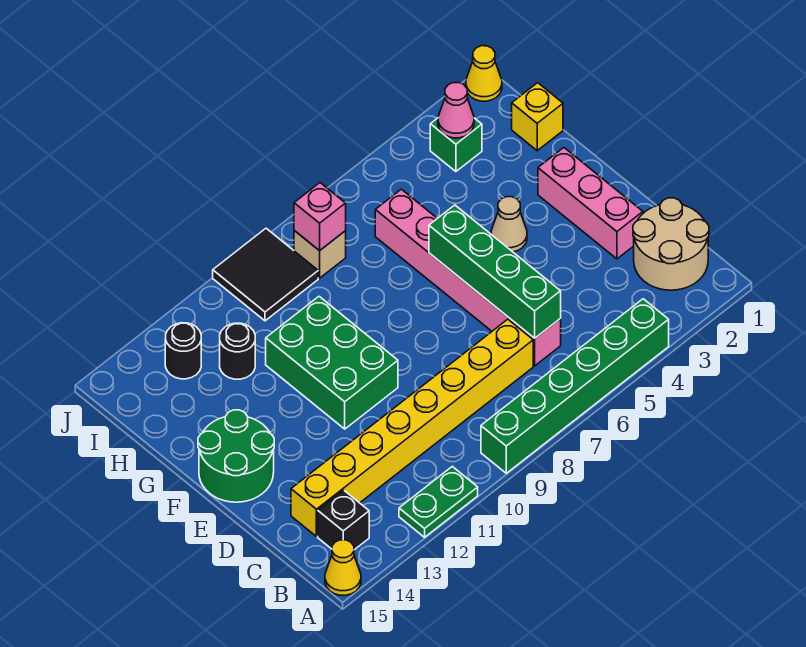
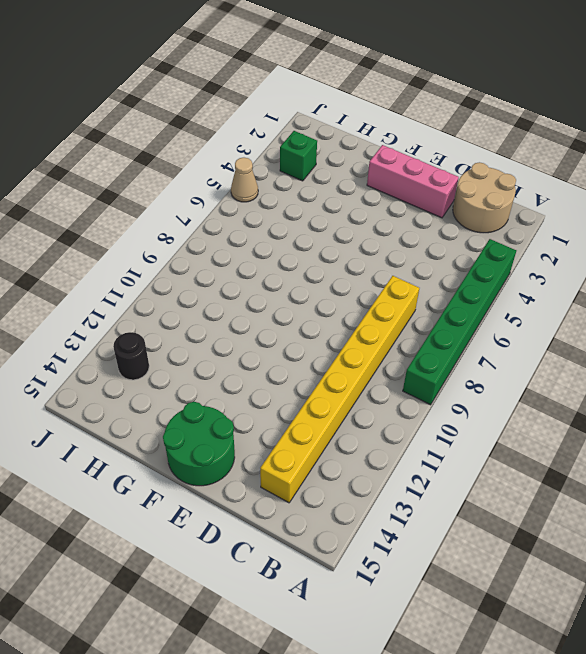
tan cone J5 level 1 -> tan cone F4 level 1
none -> green plate A11:A12 level 1
none -> yellow cone A15 level 1
none -> black brick B14 level 1

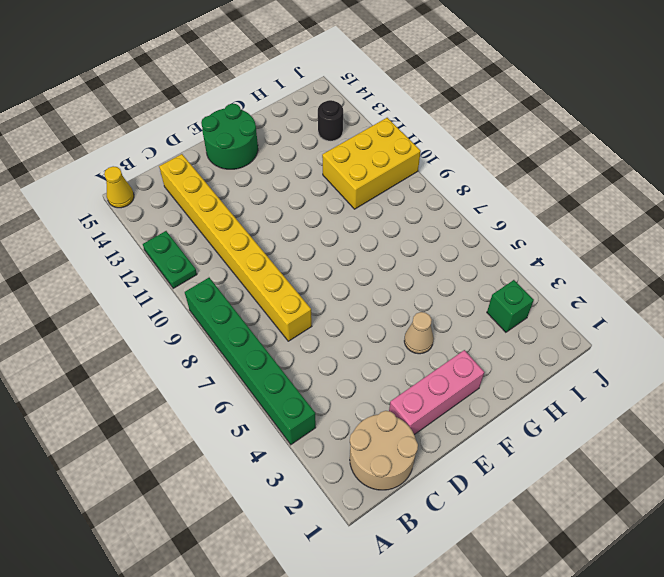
yellow brick H10:J11 level 1 -> black tile I9:J10 level 1
none -> black brick B14 level 1
none -> pink brick C6:H6 level 1
none -> green brick E10:G11 level 1

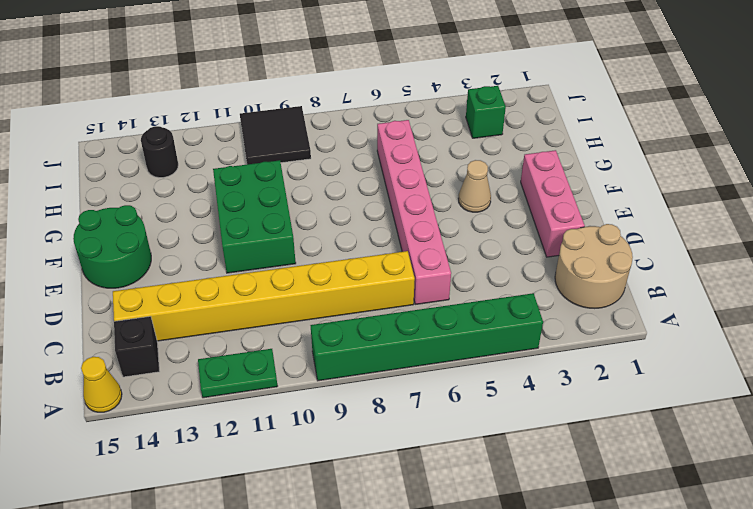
none -> yellow brick H1 level 1
none -> black round brick H12 level 1
none -> tan brick I8 level 1

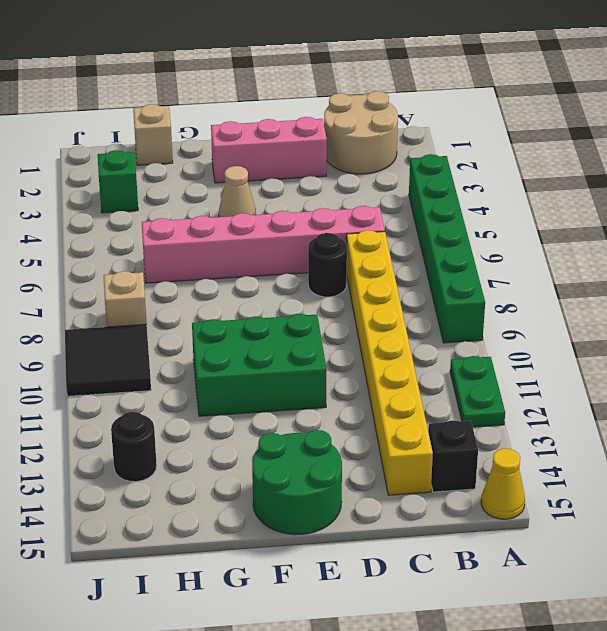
black round brick D7 level 1 -> black round brick H12 level 1
tan brick H1 level 1 -> yellow brick H1 level 1
none -> yellow cone J1 level 1
none -> green brick C6:F6 level 2
none -> pink cone I3 level 2

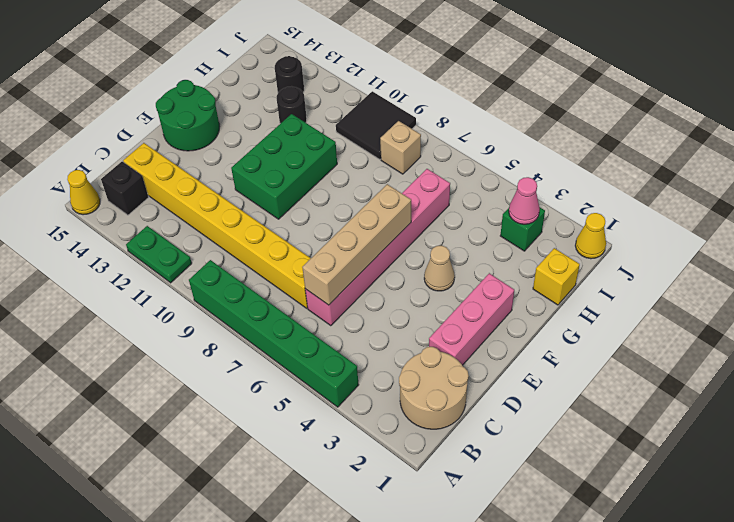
tan brick C6:F6 level 2 -> green brick C6:F6 level 2
none -> pink brick I8 level 2

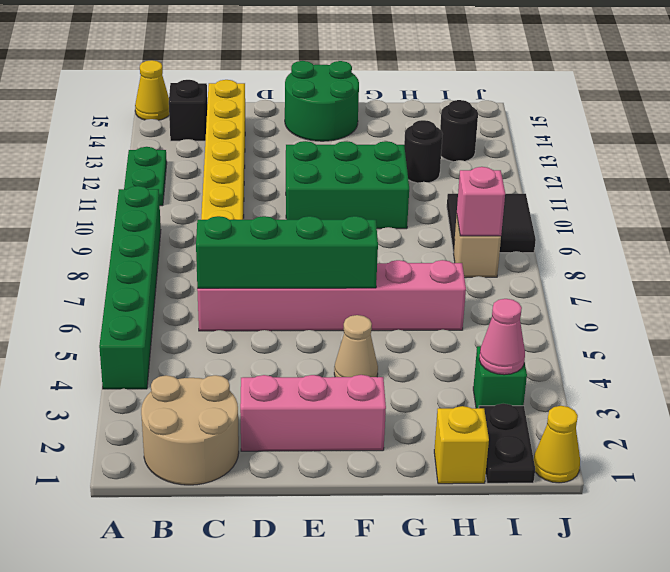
black plate I1:I2 level 1 -> none

